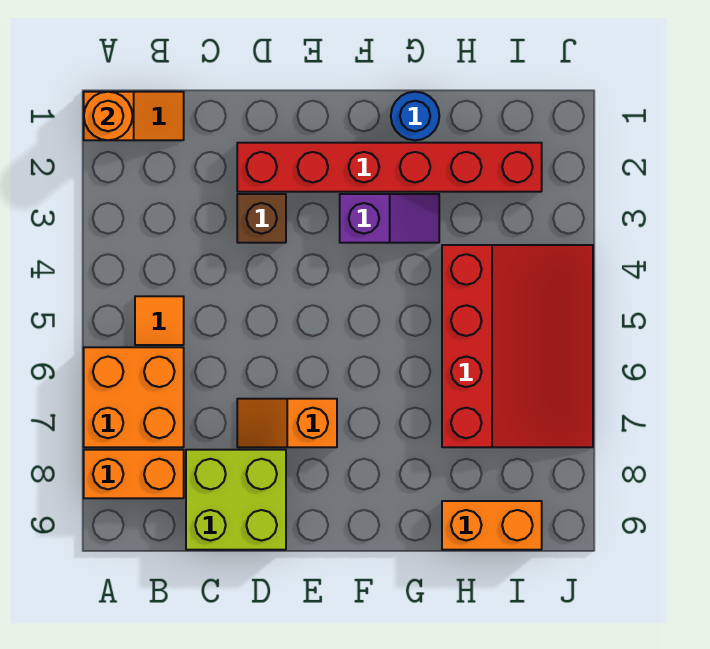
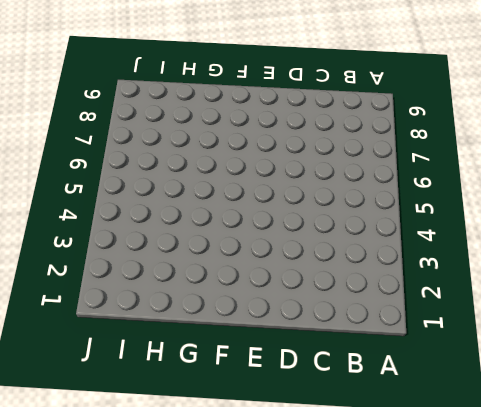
none -> orange slope A1:B1 level 1 top A
none -> orange brick A6:B7 level 1
none -> orange brick A8:B8 level 1

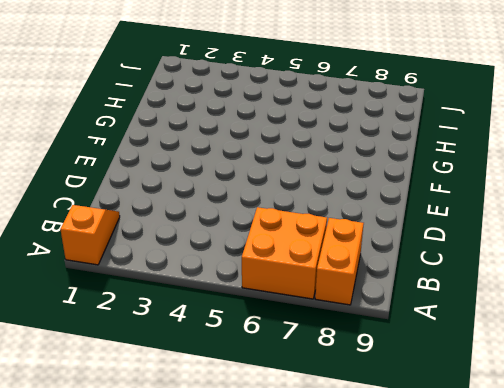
none -> orange tile B5 level 1
none -> lime brick C8:D9 level 1
none -> red brick D2:I2 level 1

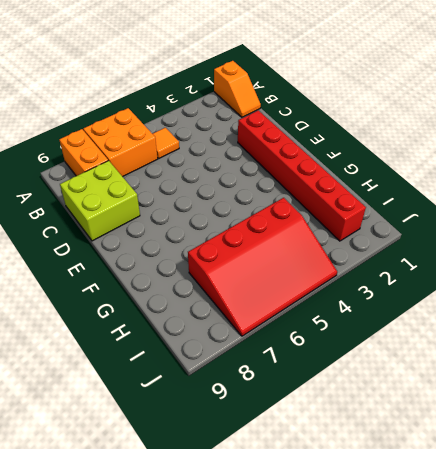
none -> brown brick D3 level 1
none -> orange slope D7:E7 level 1 top E
none -> purple slope F3:G3 level 1 top F

